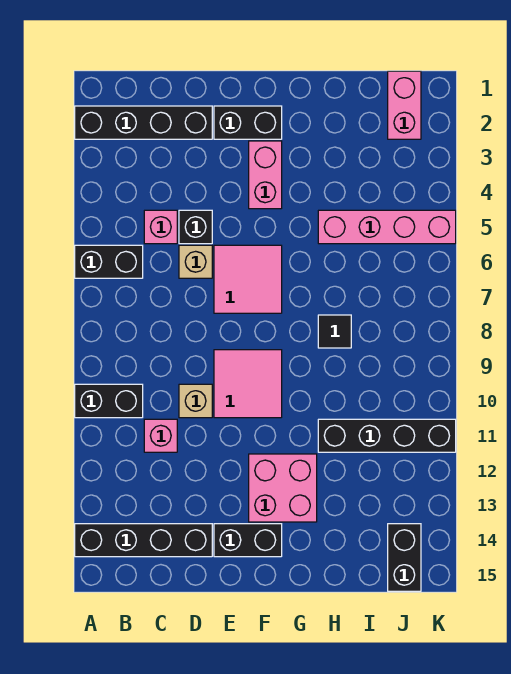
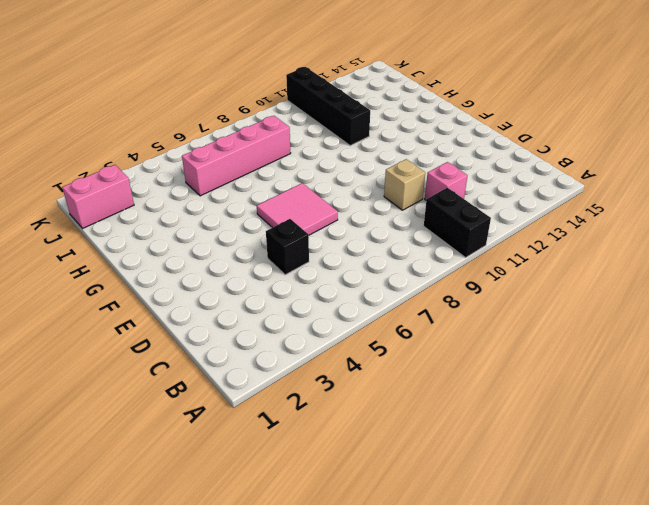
pink brick I5:I8 level 1 -> pink brick H5:K5 level 1
none -> black brick A2:D2 level 1
none -> black brick A6:B6 level 1
none -> black brick A14:D14 level 1

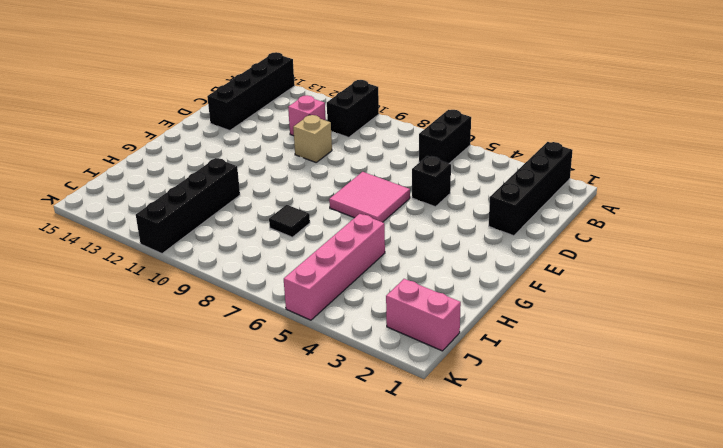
none -> pink brick C5 level 1
none -> tan brick D6 level 1
none -> black brick E2:F2 level 1

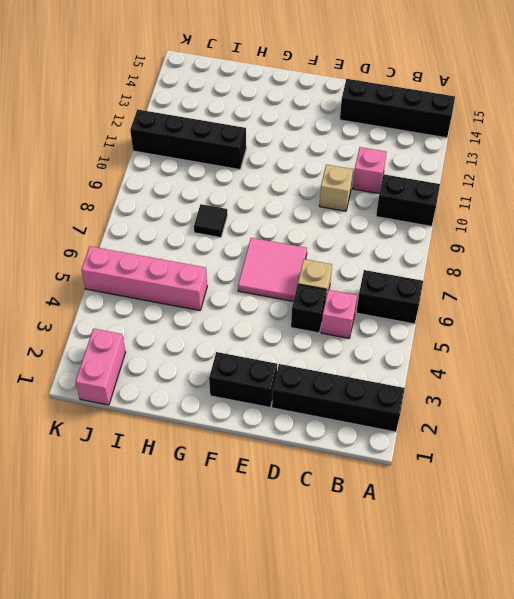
none -> pink tile E9:F10 level 1
none -> black brick E14:F14 level 1
none -> pink brick F3:F4 level 1

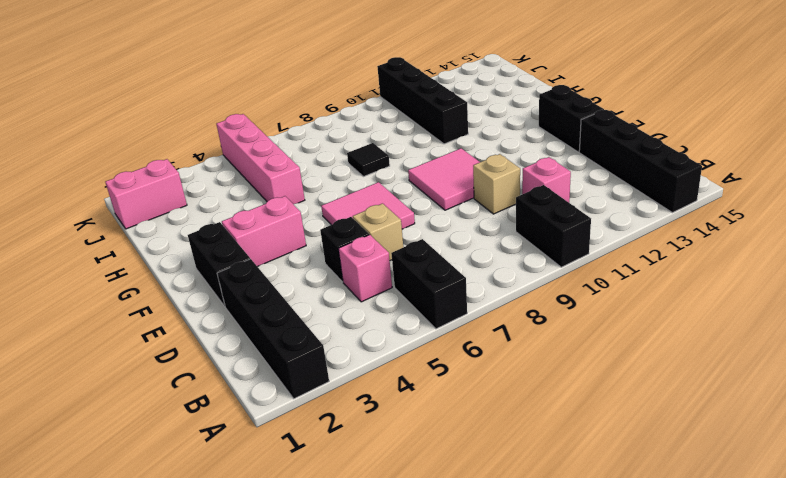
none -> pink brick F12:G13 level 1
none -> black brick J14:J15 level 1

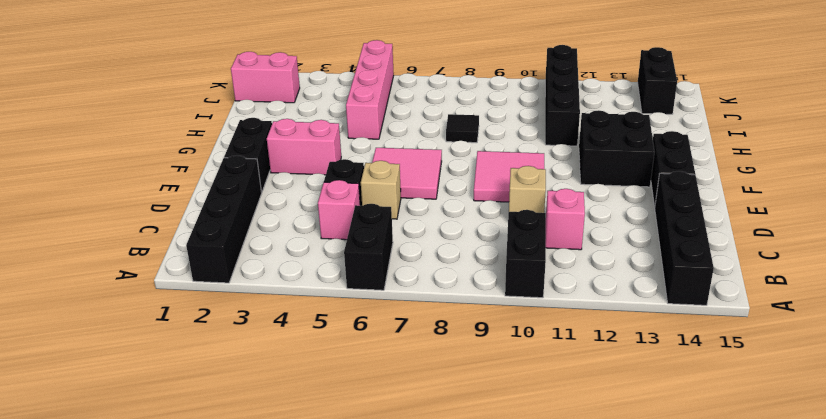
black brick F12:G13 level 1 -> pink brick F12:G13 level 1
black brick J14:K14 level 1 -> black brick J14:J15 level 1

